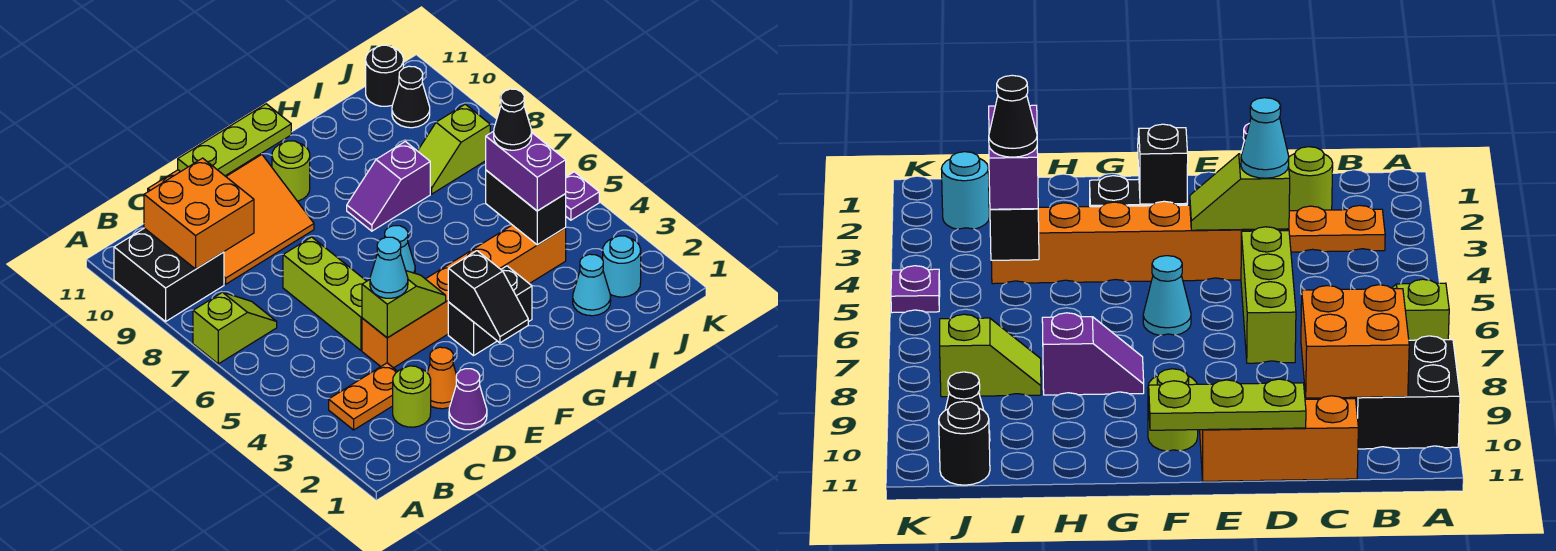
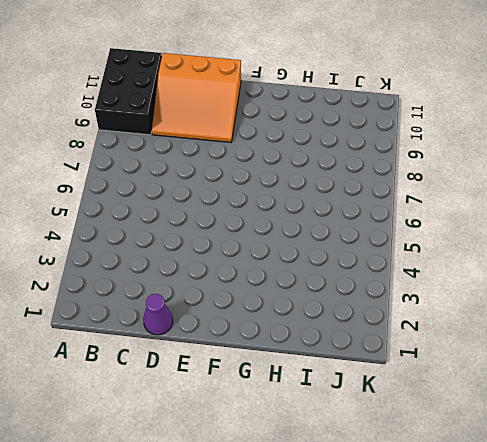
black brick A9:B11 level 1 -> black brick A9:B10 level 1
none -> lime slope A7:B7 level 1 top A
none -> orange plate B3:C3 level 1
none -> lime round brick C2 level 1

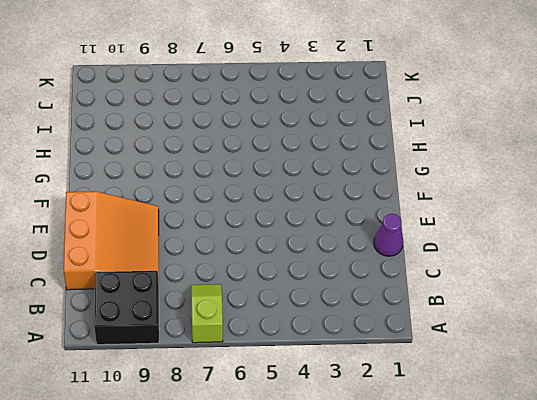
none -> orange plate B3:C3 level 1
none -> lime round brick C2 level 1
none -> orange cone D2 level 1

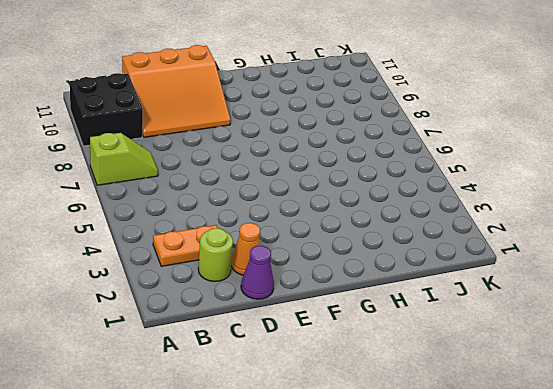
none -> orange brick D4:I4 level 1
none -> lime brick D5:D7 level 1
none -> black brick F3:G3 level 1

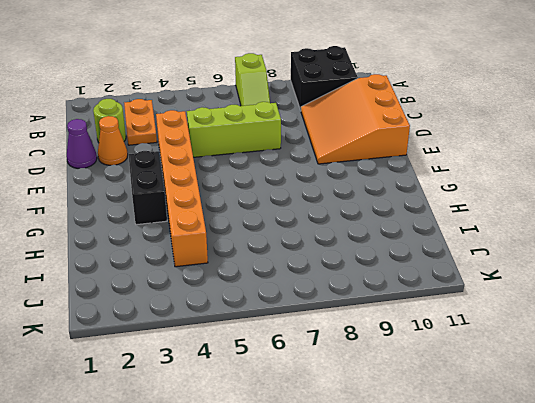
none -> cyan cone F6 level 1
none -> lime round brick F10 level 1
none -> purple slope G8:H8 level 1 top H

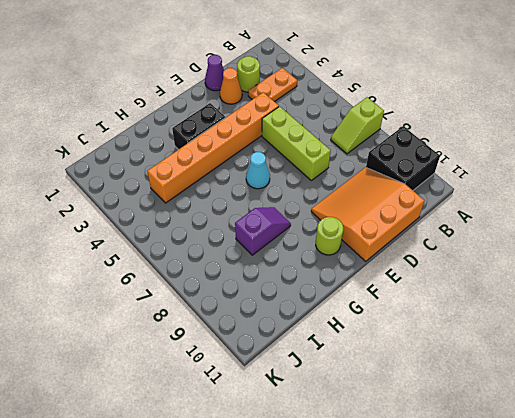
none -> cyan cone I2 level 1
none -> lime slope I8:J8 level 1 top J
none -> cyan round brick J2 level 1

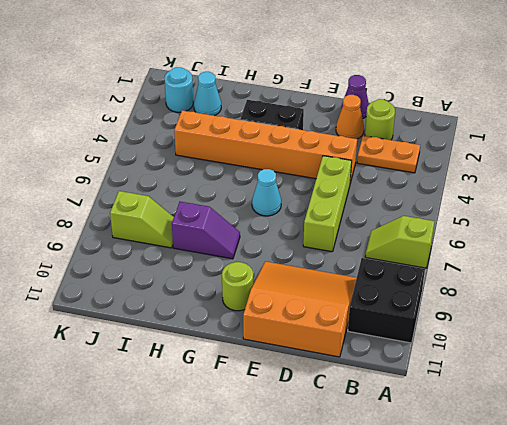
none -> black cone J10 level 1
none -> black round brick J11 level 1
none -> purple plate K5 level 1

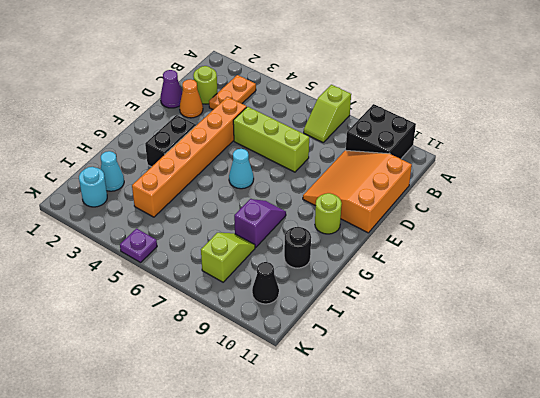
black round brick H10 level 1 -> black round brick J11 level 1
none -> orange brick B9:C10 level 2
none -> lime slope D4:E4 level 2 top D
none -> lime plate D11:F11 level 2

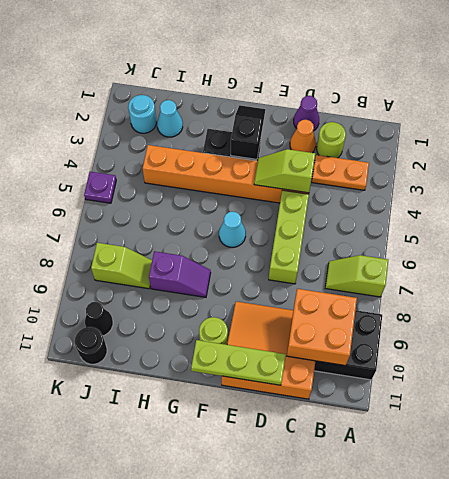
none -> black brick I4:I5 level 2
none -> cyan cone D4 level 3
none -> purple brick I4:I5 level 3

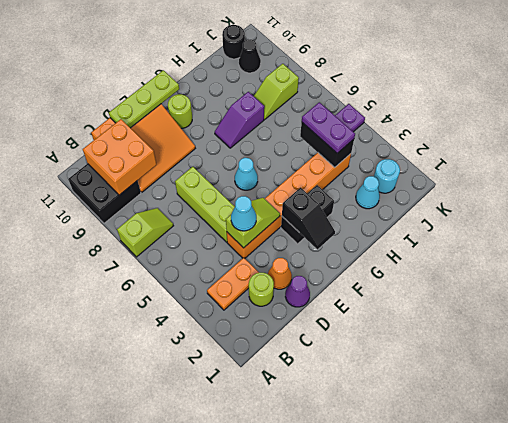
purple plate I4:I5 level 3 -> purple brick I4:I5 level 3
none -> black cone I5 level 4

